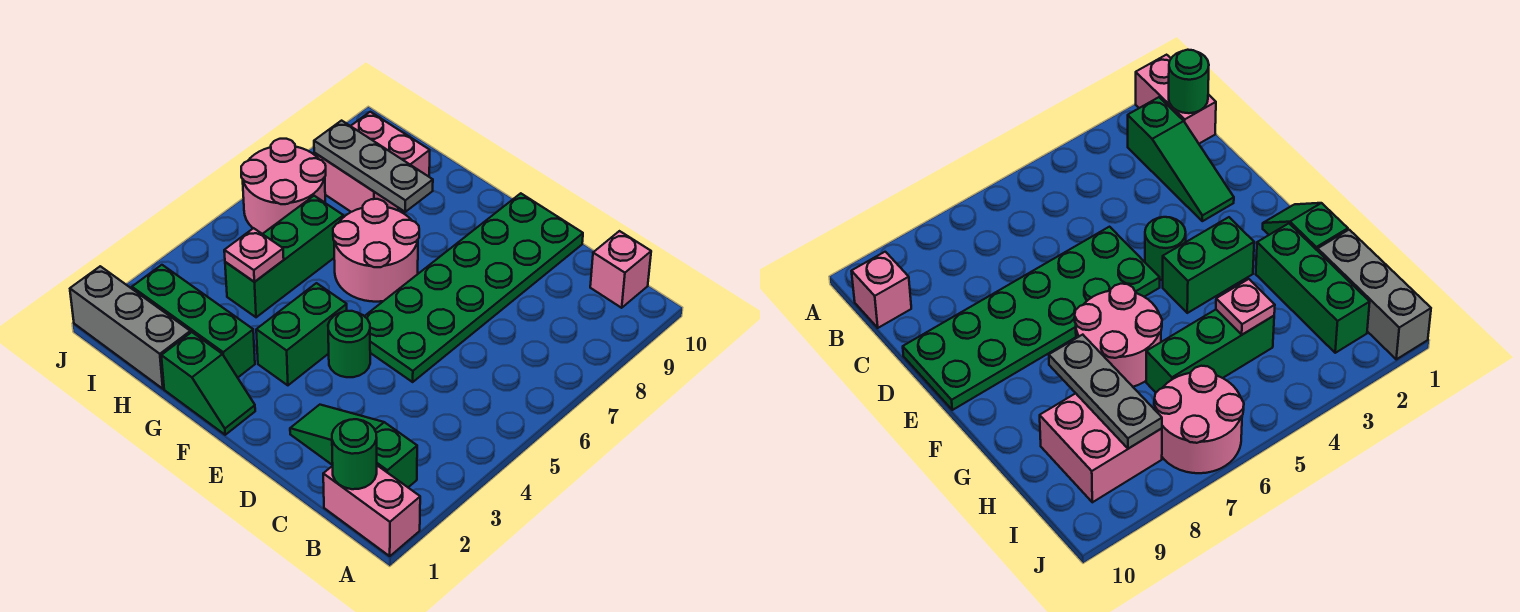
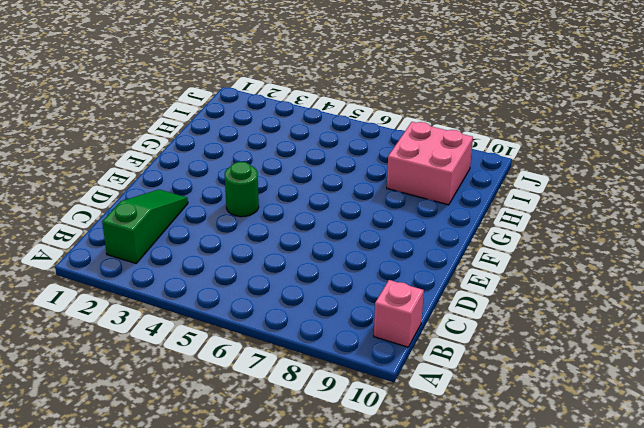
none -> pink brick A1:B1 level 1
none -> green plate D5:E10 level 1
none -> green slope F1:G1 level 1 top G

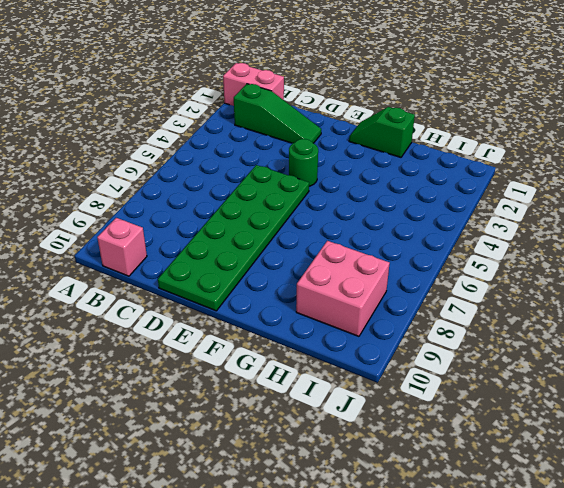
none -> green brick F3:F4 level 1
none -> pink round brick F6:G7 level 1
none -> green brick G2:I2 level 1

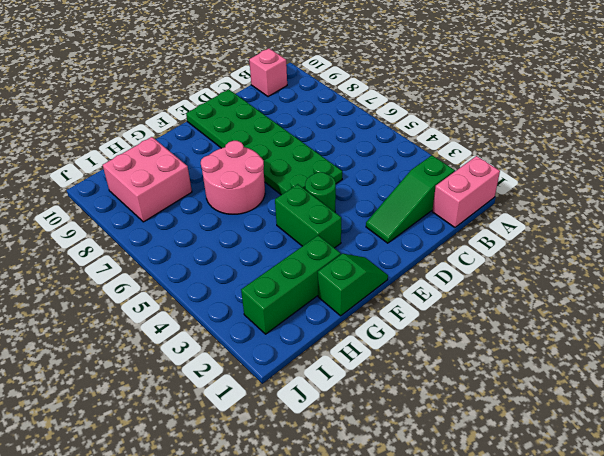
none -> grey brick H1:J1 level 1
none -> green brick H4:H6 level 1
none -> pink round brick I6:J7 level 1

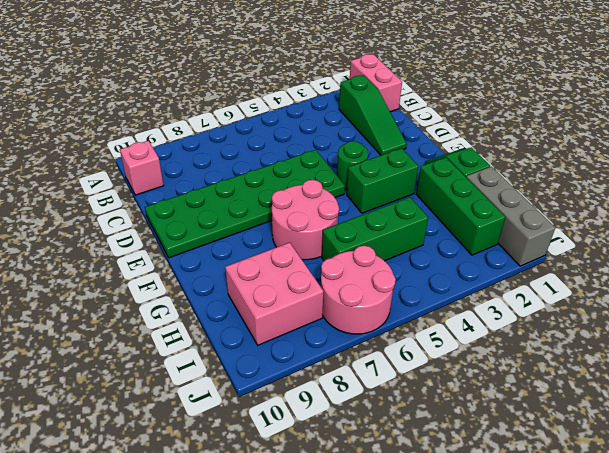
none -> green round brick B1 level 2
none -> grey plate G8:I8 level 2
none -> pink plate H4 level 2

